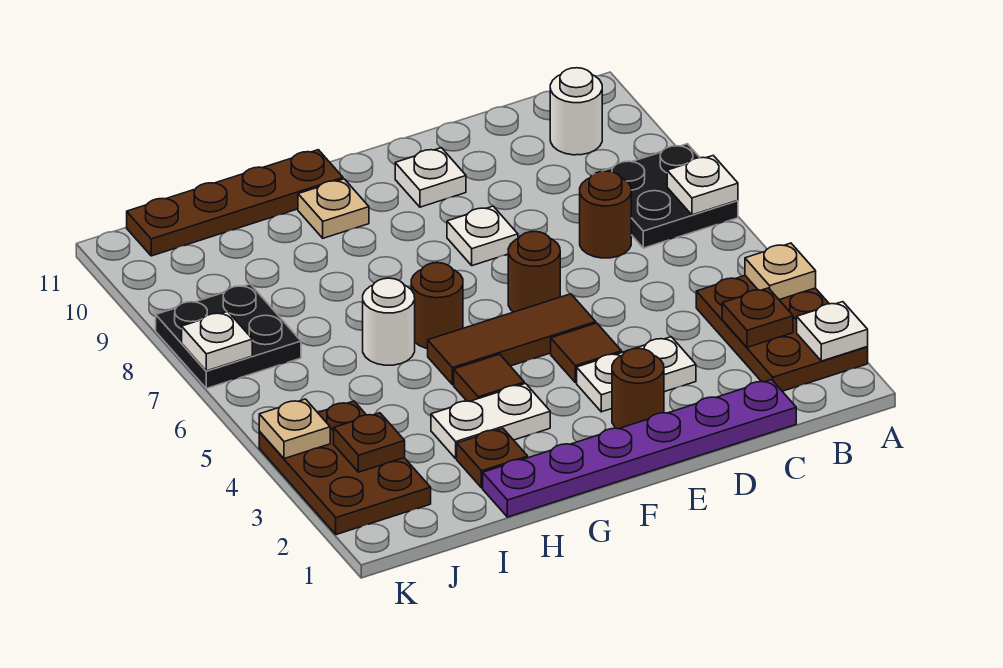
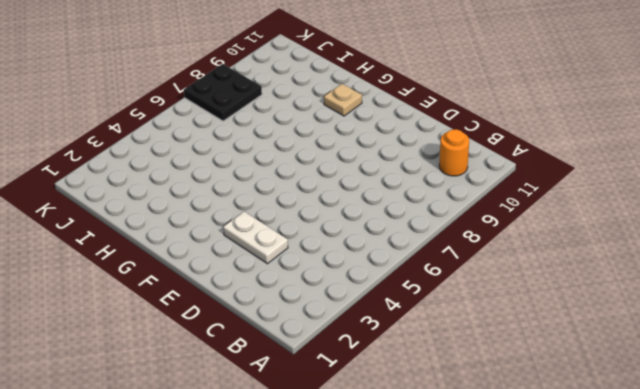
orange round brick B10 level 1 -> white round brick B10 level 1
none -> brown plate A2:B4 level 1
none -> black plate A7:B8 level 1
none -> purple plate C1:H1 level 1

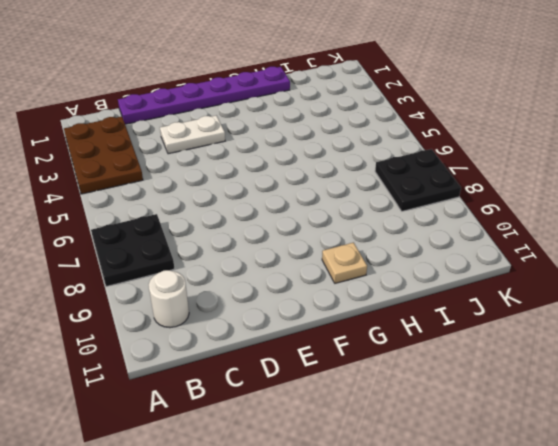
none -> brown round brick C7 level 1
none -> brown round brick E2 level 1
none -> brown tile E4 level 1

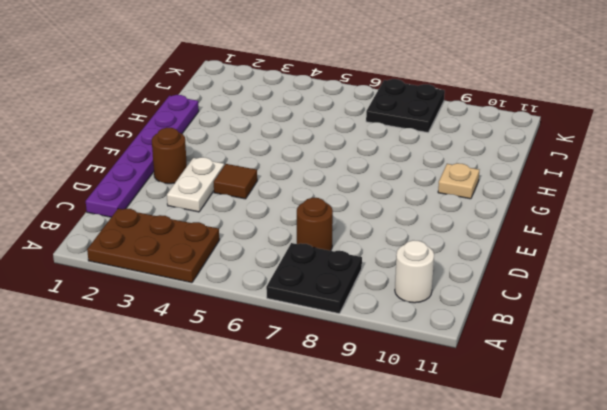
none -> brown tile E5:G5 level 1
none -> brown round brick E6 level 1
none -> white plate E8 level 1

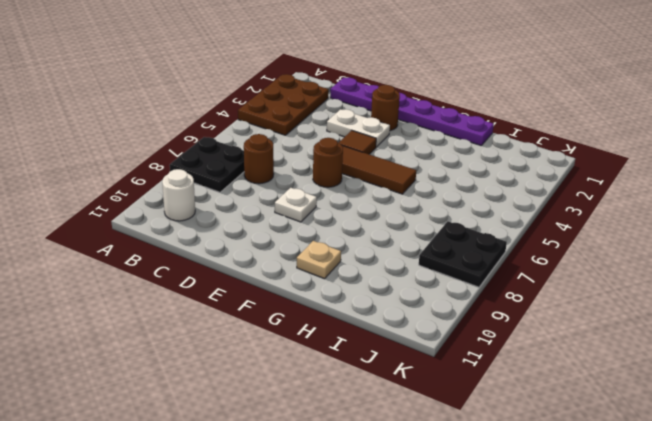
none -> white plate E10 level 1
none -> white plate G3:H3 level 1
none -> brown tile G4 level 1

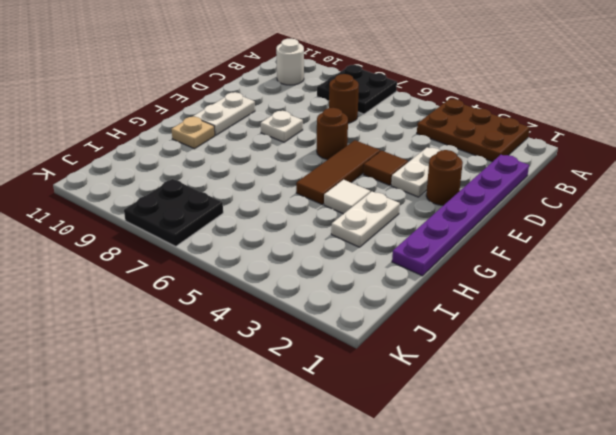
white plate E10:F10 level 1 -> white plate E10 level 1
white tile G4 level 1 -> brown tile G4 level 1
none -> brown round brick G6 level 1
none -> brown plate G11:J11 level 1
none -> brown plate H2 level 1

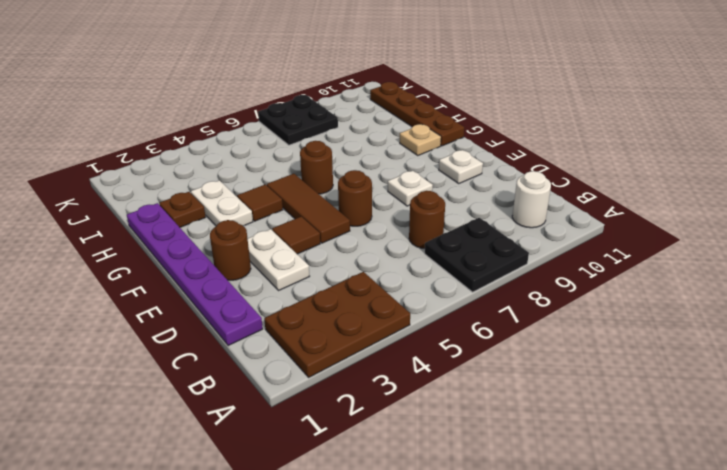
none -> white round brick H6 level 1
none -> brown plate J2:K4 level 1
none -> white plate A2 level 2

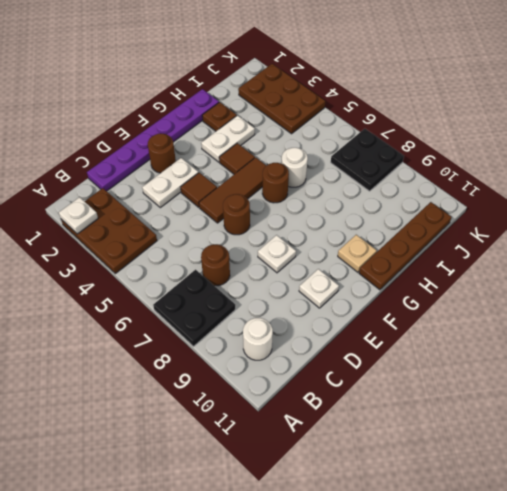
none -> tan plate A4 level 2
none -> white plate A7 level 2
none -> brown plate B3 level 2

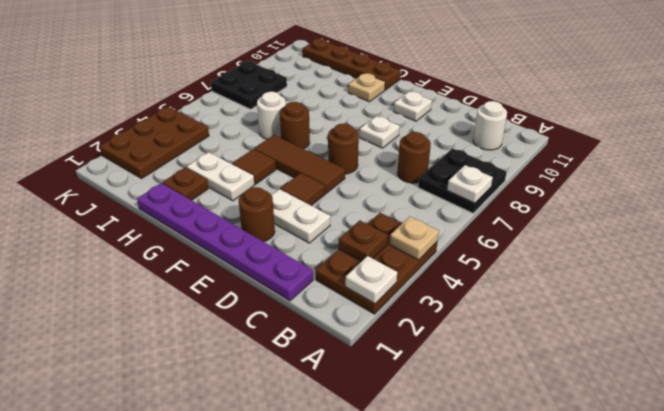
none -> brown plate J3 level 2
none -> tan plate K4 level 2
none -> white plate K7 level 2

